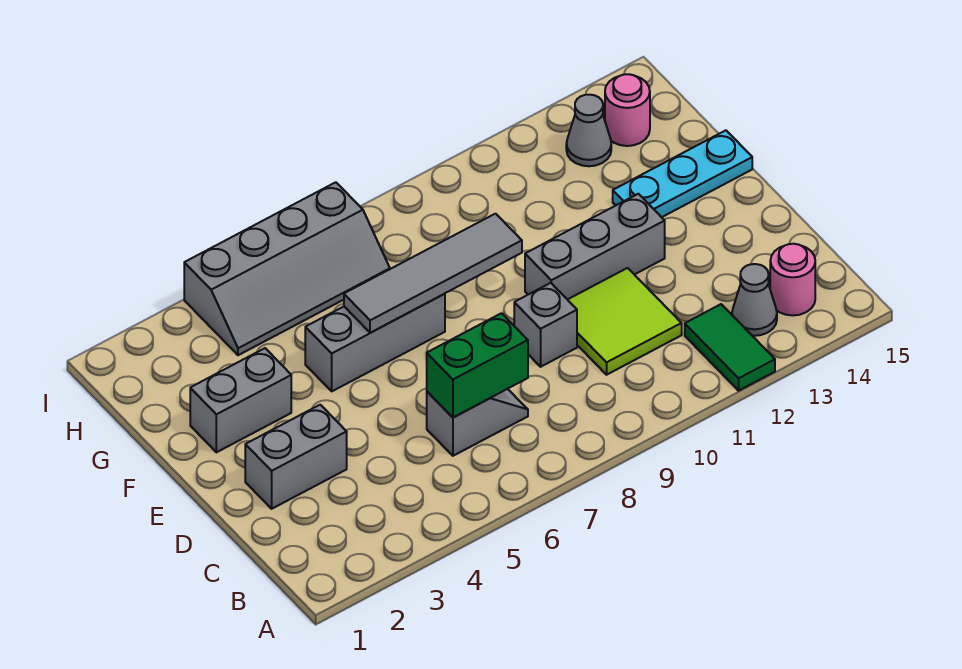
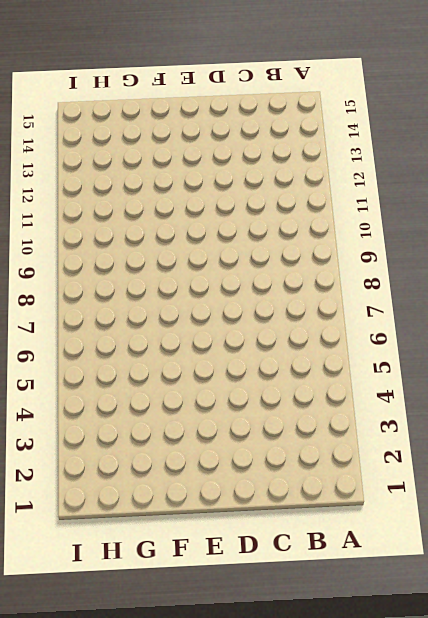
none -> green tile A12:B12 level 1
none -> grey cone B13 level 1
none -> pink round brick B14 level 1

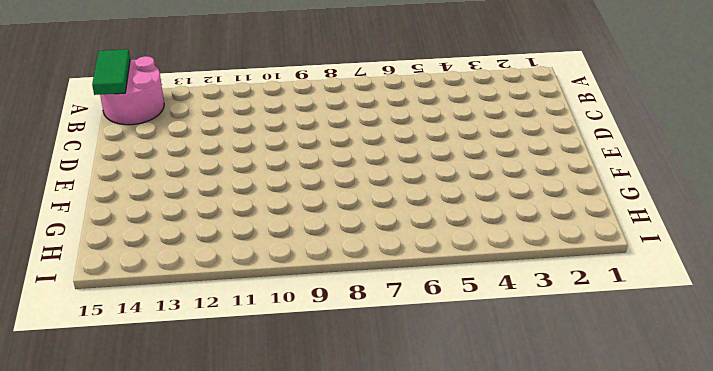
pink round brick A14:B15 level 1 -> pink round brick B14 level 1
green tile A15:B15 level 2 -> green tile A12:B12 level 1
none -> grey cone B13 level 1
none -> grey slope C6:C7 level 1 top 6
none -> lime tile C10:D11 level 1

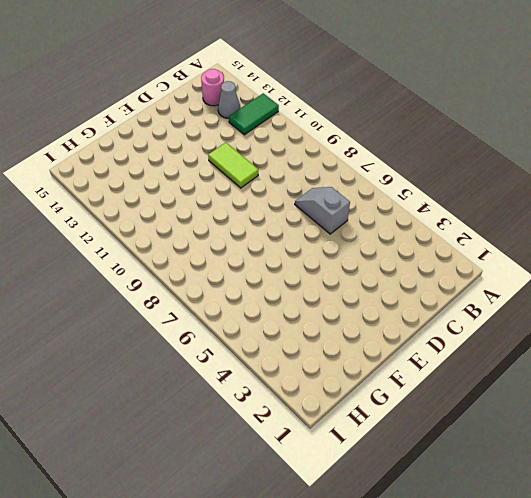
lime tile D10:D11 level 1 -> lime tile C10:D11 level 1
none -> grey brick D2:D3 level 1
none -> grey brick D9 level 1
none -> grey brick E10:E12 level 1

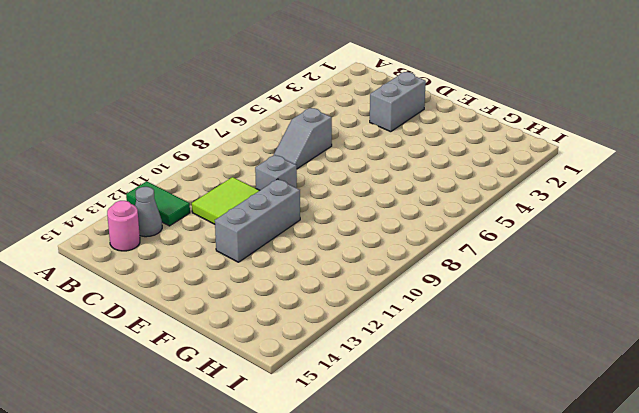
none -> grey brick F2:F3 level 1
none -> grey brick F5:F7 level 1
none -> cyan plate F13:F15 level 1

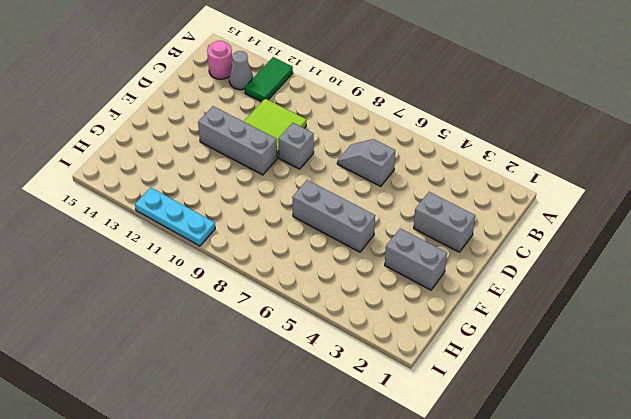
cyan plate I10:I12 level 1 -> cyan plate F13:F15 level 1
none -> grey slope H4:I7 level 1 top I
none -> grey cone H13 level 1
none -> pink round brick H14 level 1

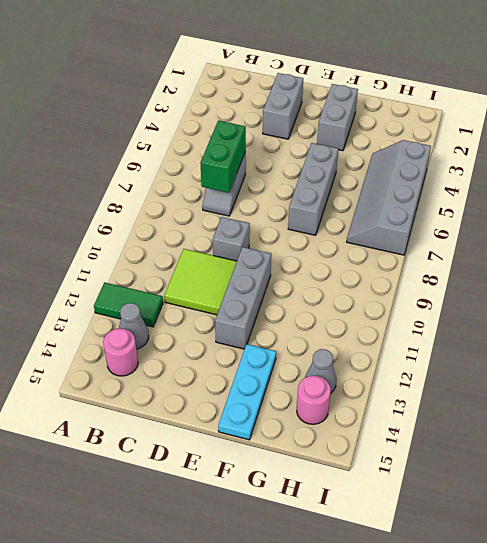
none -> grey tile F6:F9 level 2

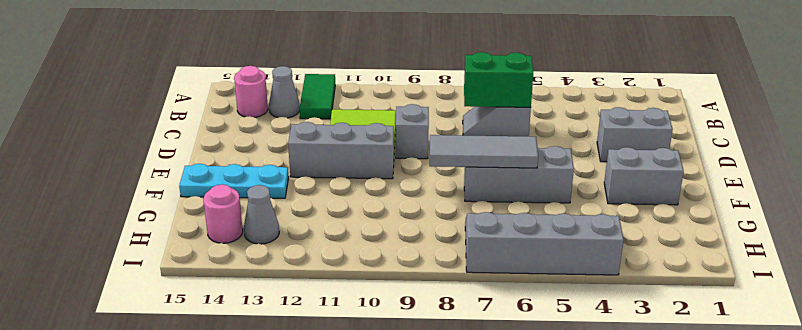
grey tile F6:F8 level 2 -> grey tile F6:F9 level 2

